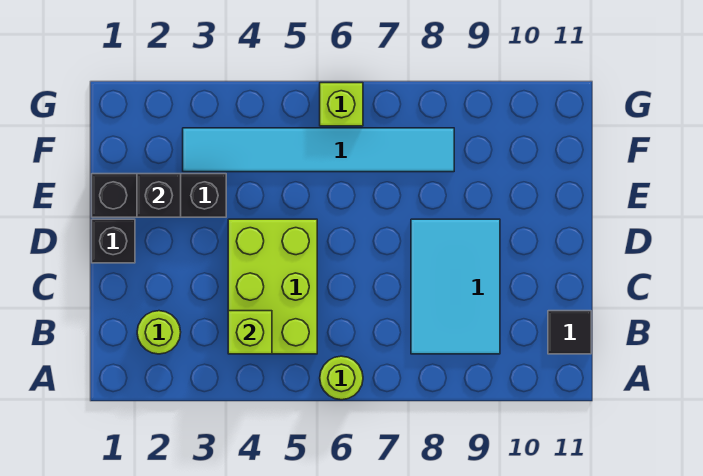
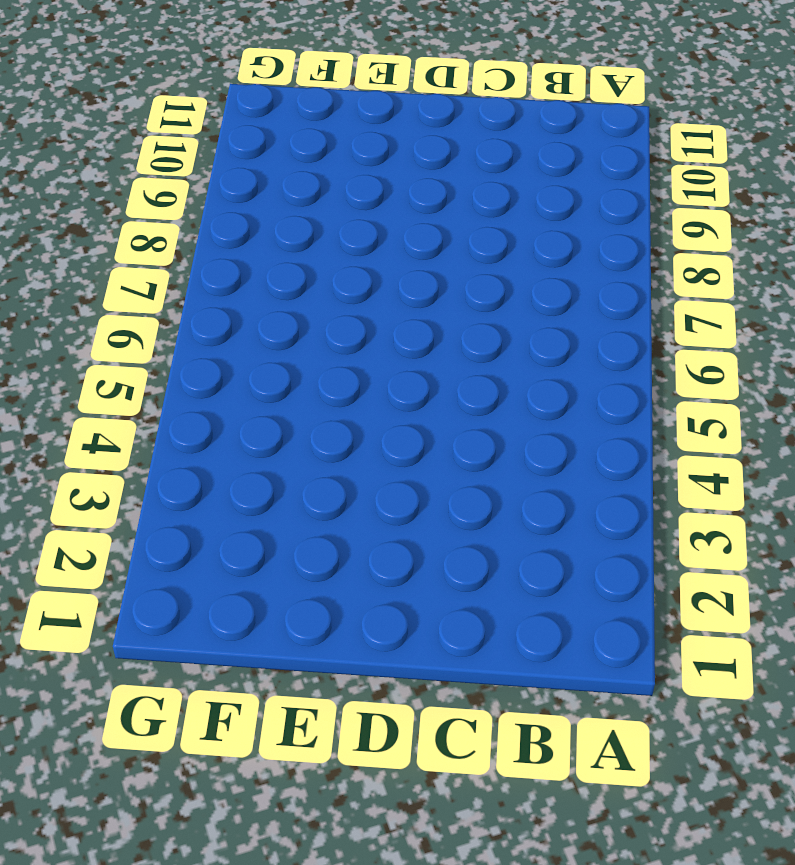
none -> lime round brick A6 level 1
none -> lime round brick B2 level 1

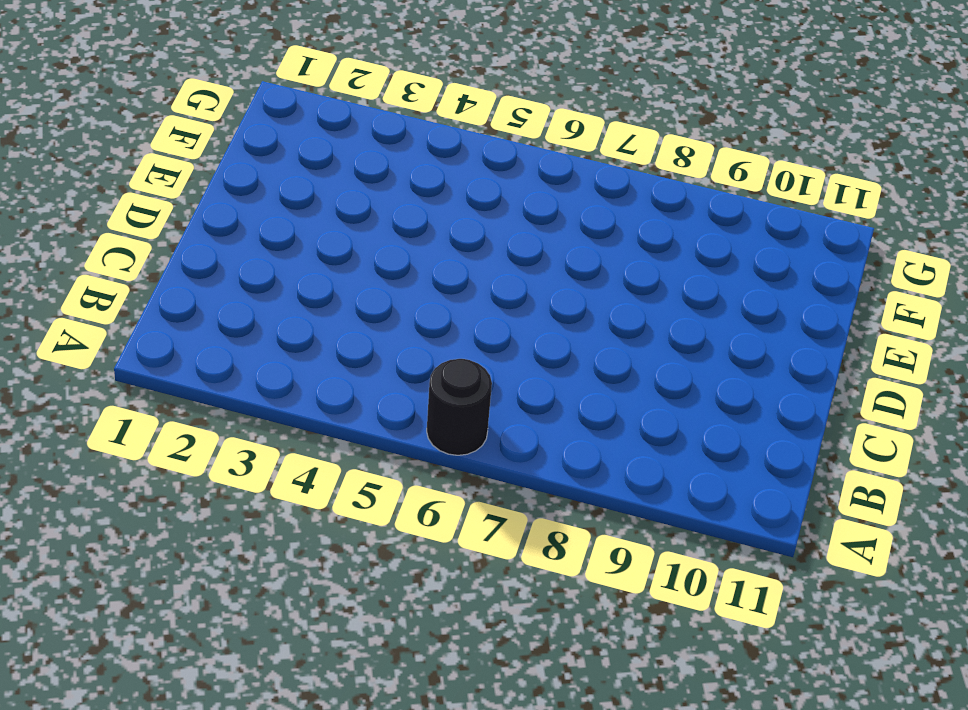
black round brick A6 level 1 -> lime round brick A6 level 1
none -> lime round brick B2 level 1
none -> lime brick B4:D5 level 1

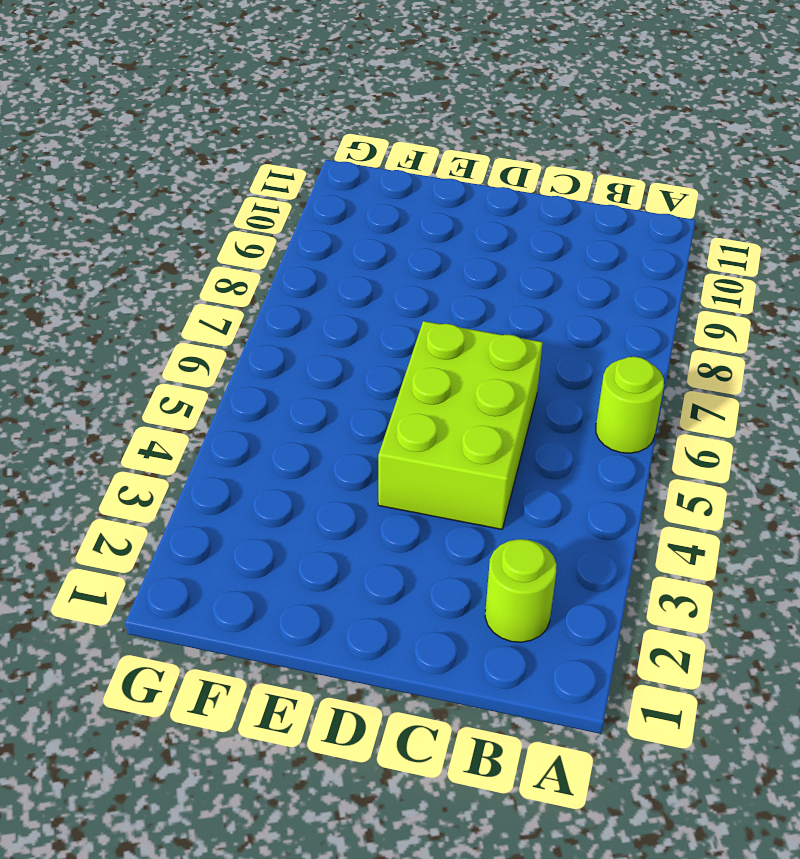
lime brick C4:D6 level 1 -> lime brick B4:D5 level 1
none -> cyan tile B8:D9 level 1
none -> black tile B11 level 1

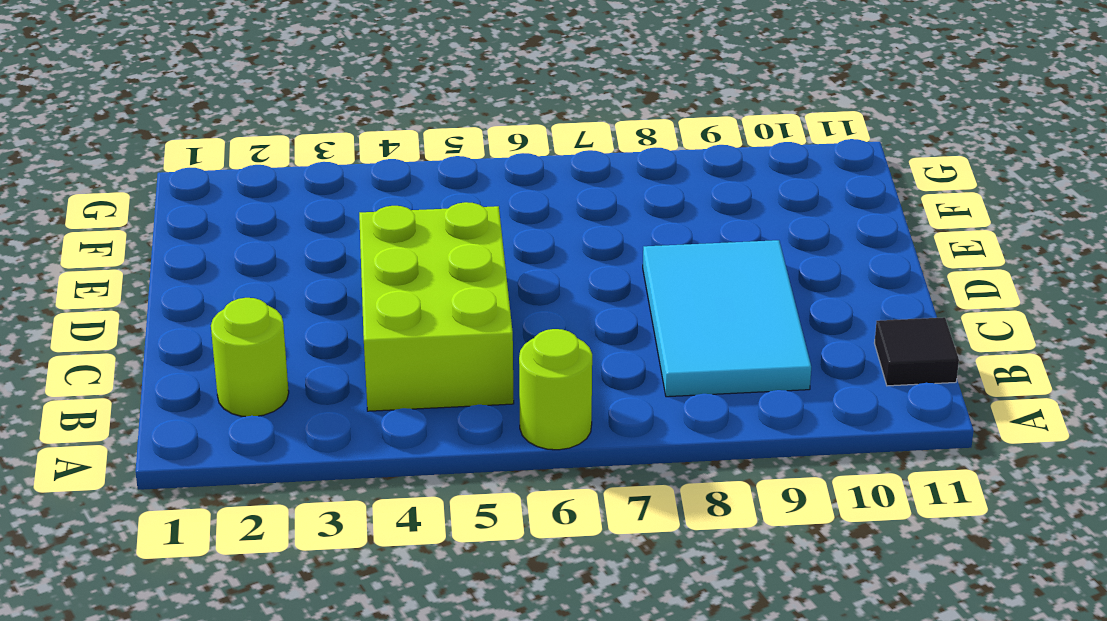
none -> black brick D1 level 1
none -> black brick E1:E3 level 1

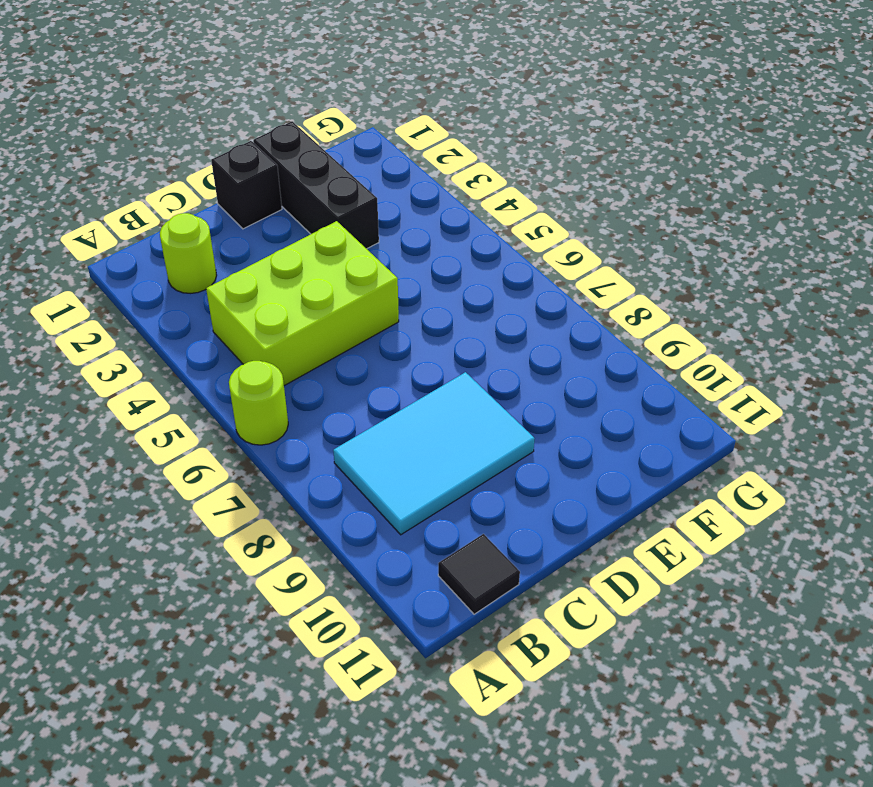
none -> cyan tile F3:F8 level 1
none -> lime brick G6 level 1

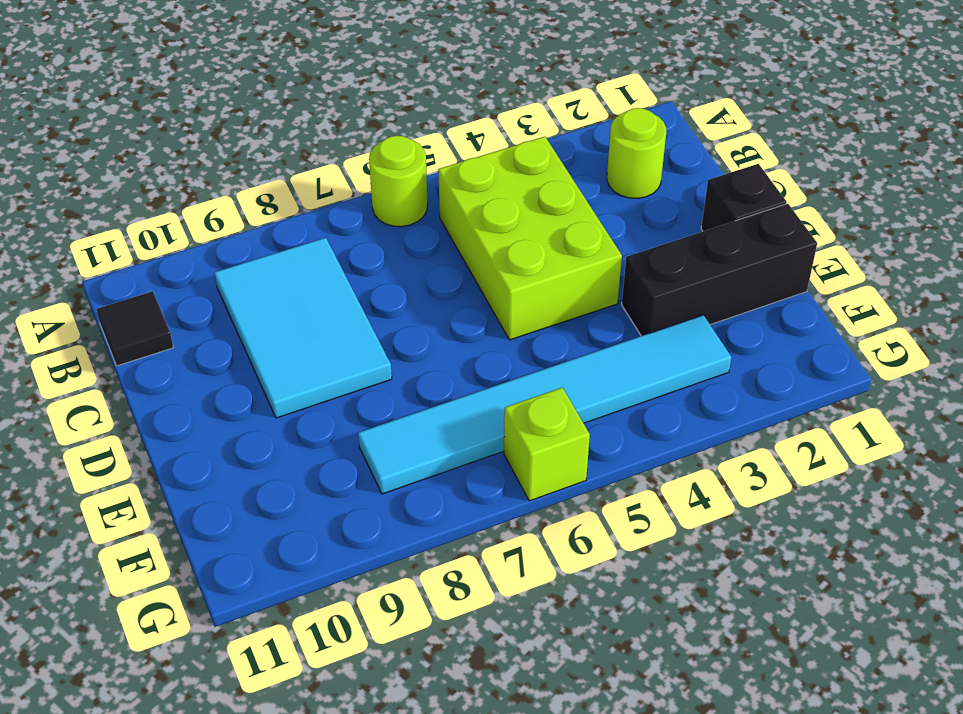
none -> lime brick B4 level 2
none -> black brick E2 level 2

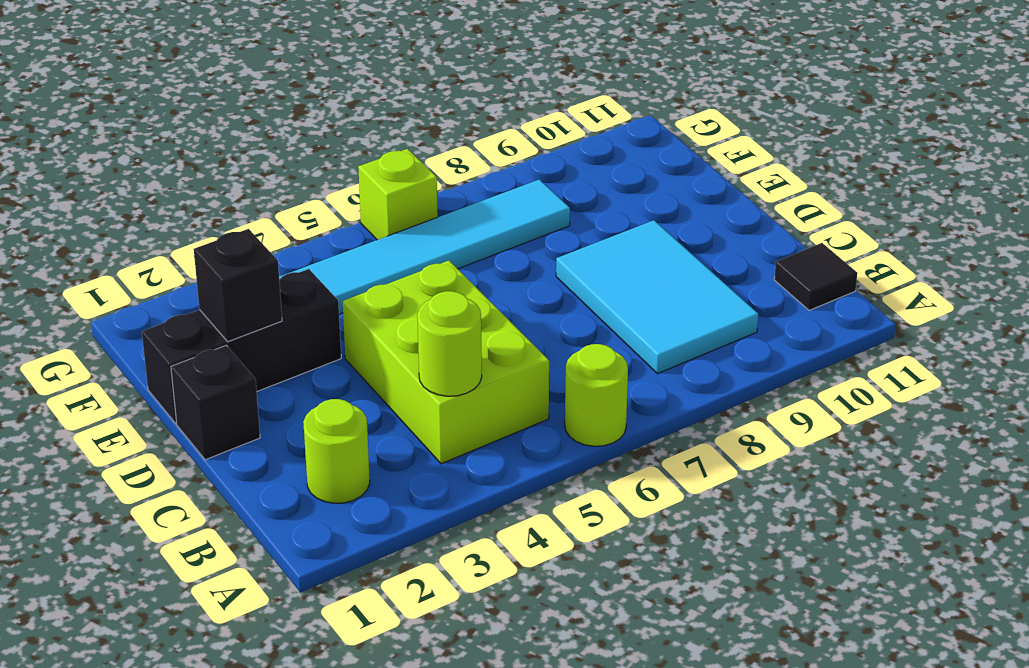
lime round brick B4 level 2 -> lime brick B4 level 2

